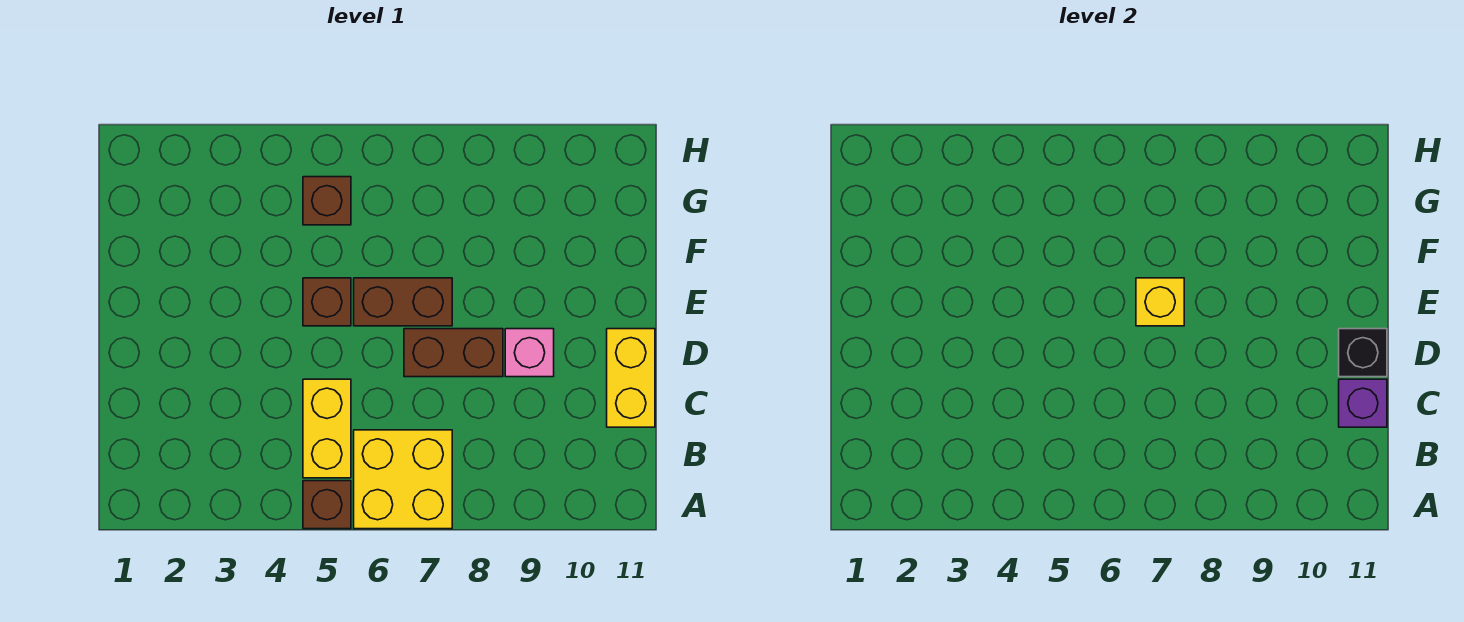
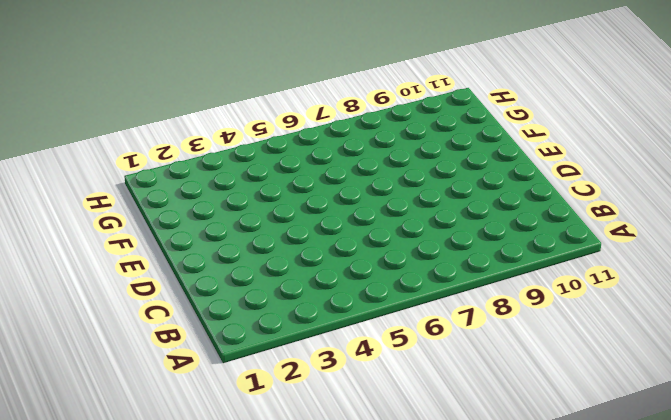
none -> brown brick A5 level 1
none -> yellow brick A6:B7 level 1
none -> yellow brick B5:C5 level 1

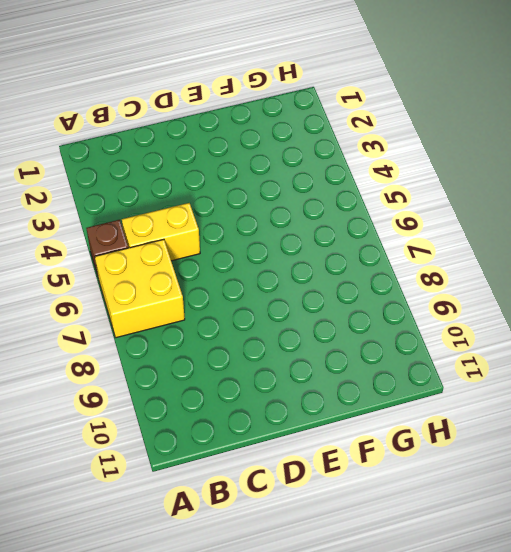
none -> yellow brick C11:D11 level 1
none -> brown brick D7:D8 level 1
none -> pink brick D9 level 1

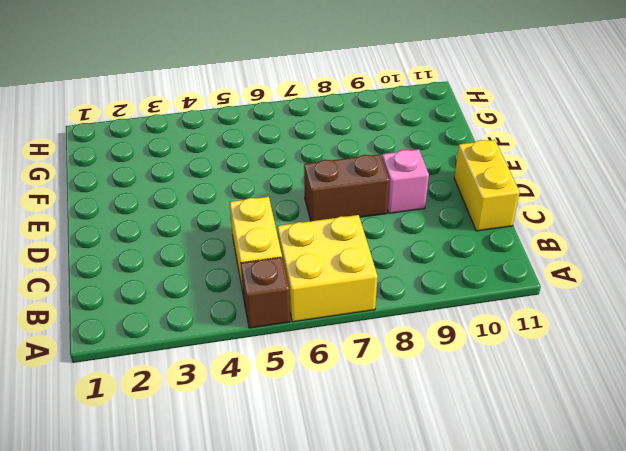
none -> brown brick E5 level 1
none -> brown brick E6:E7 level 1
none -> brown brick G5 level 1

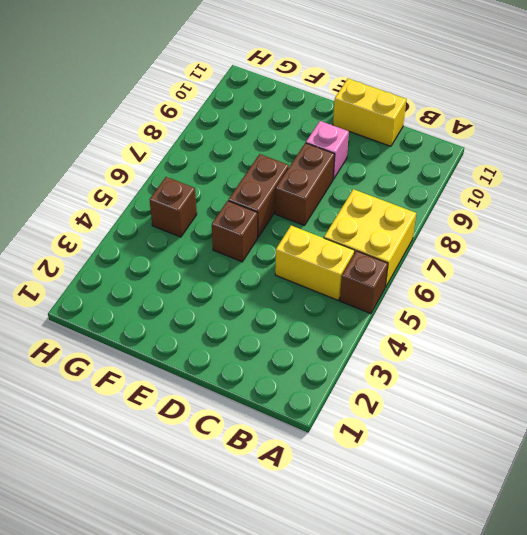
none -> purple brick C11 level 2
none -> black brick D11 level 2
none -> yellow brick E7 level 2

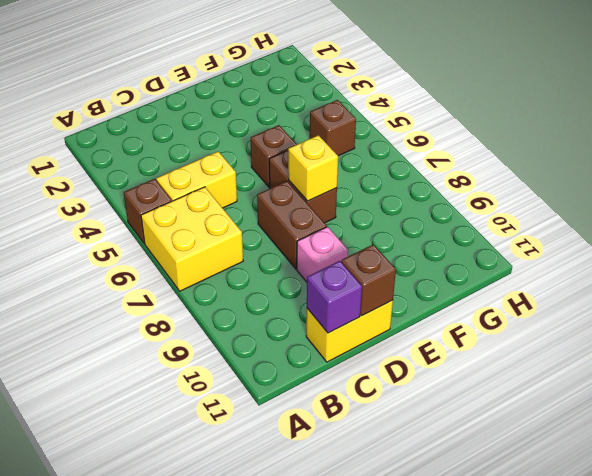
brown brick D11 level 2 -> black brick D11 level 2

